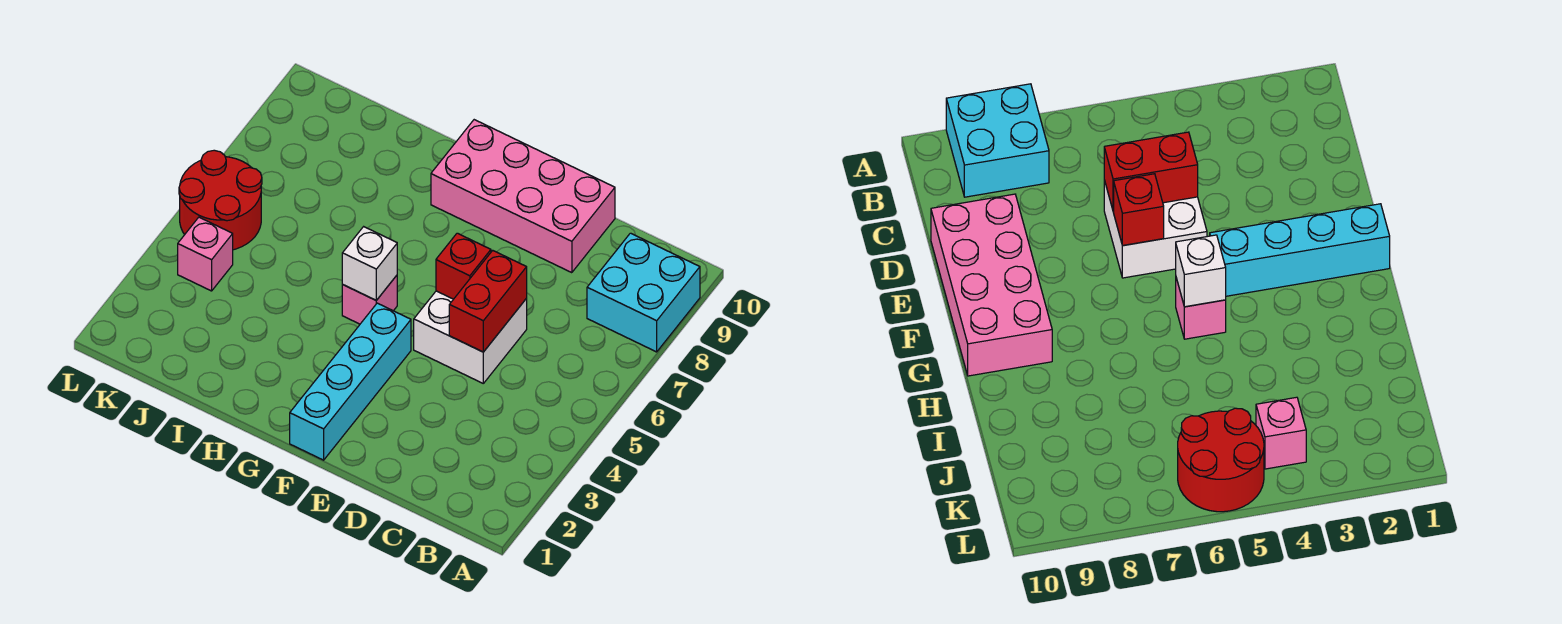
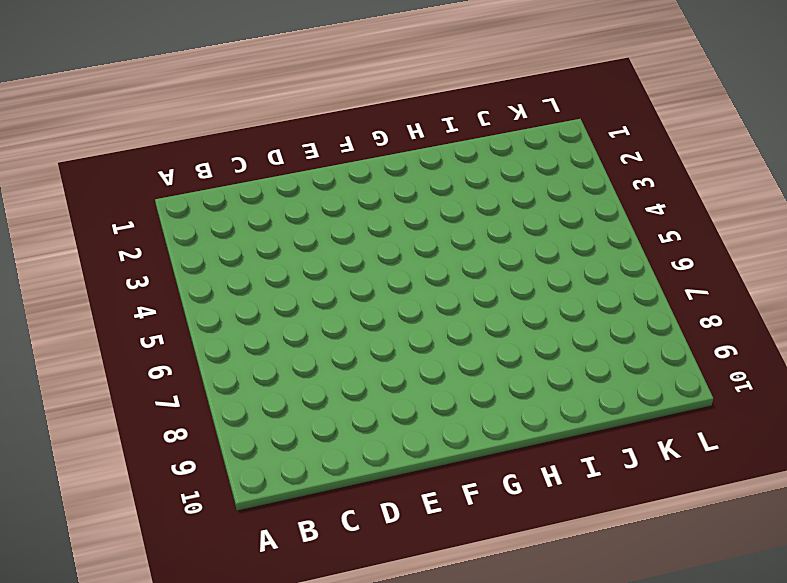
none -> cyan brick A8:B9 level 1
none -> white brick D5:E6 level 1

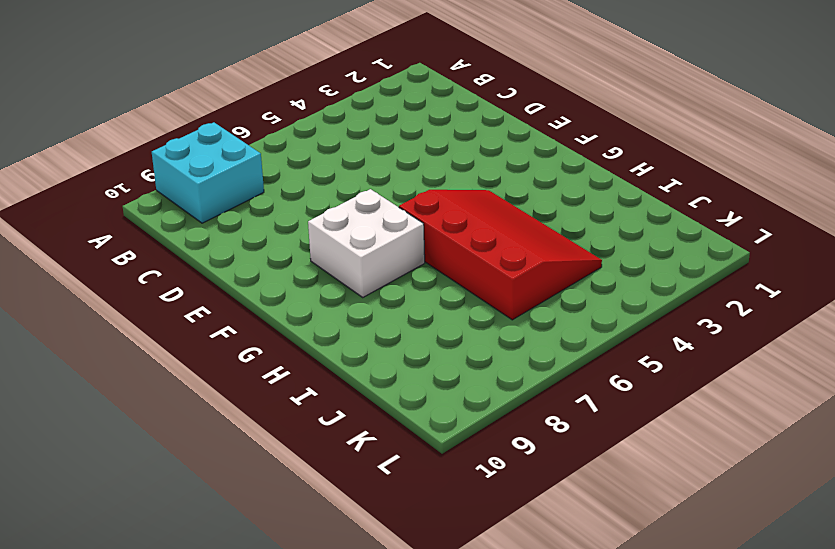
white brick F7:G8 level 1 -> white brick D5:E6 level 1
red slope G4:J6 level 1 top 6 -> pink brick G5 level 1
none -> pink brick D9:G10 level 1
none -> cyan brick F1:F4 level 1

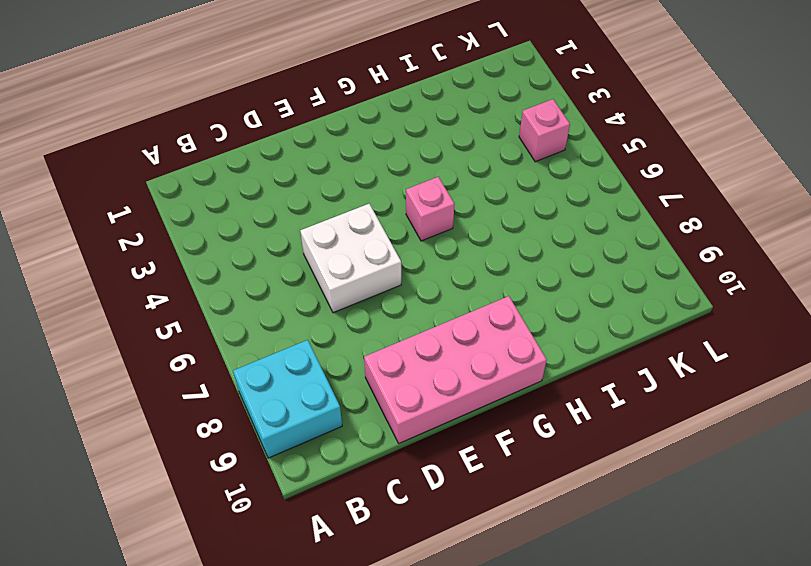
none -> cyan brick F1:F4 level 1
none -> red round brick K5:L6 level 1

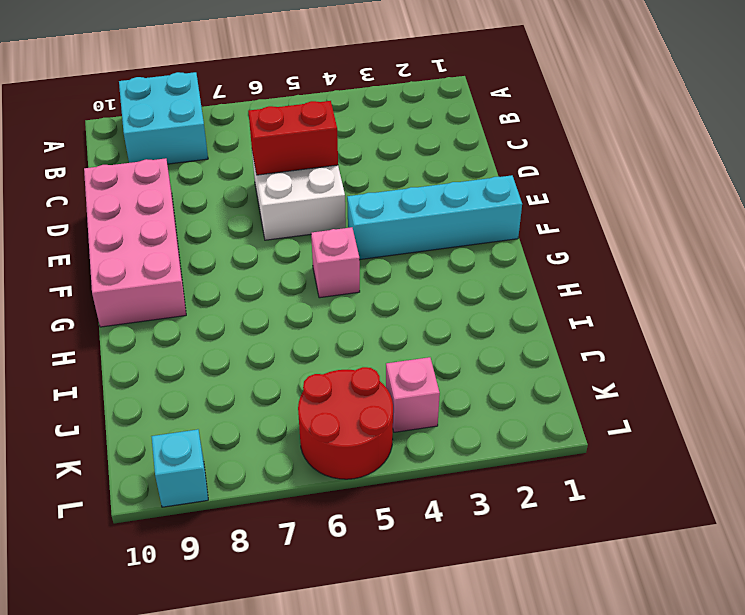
cyan brick L9 level 1 -> none
none -> red brick E6 level 2
none -> white brick G5 level 2

